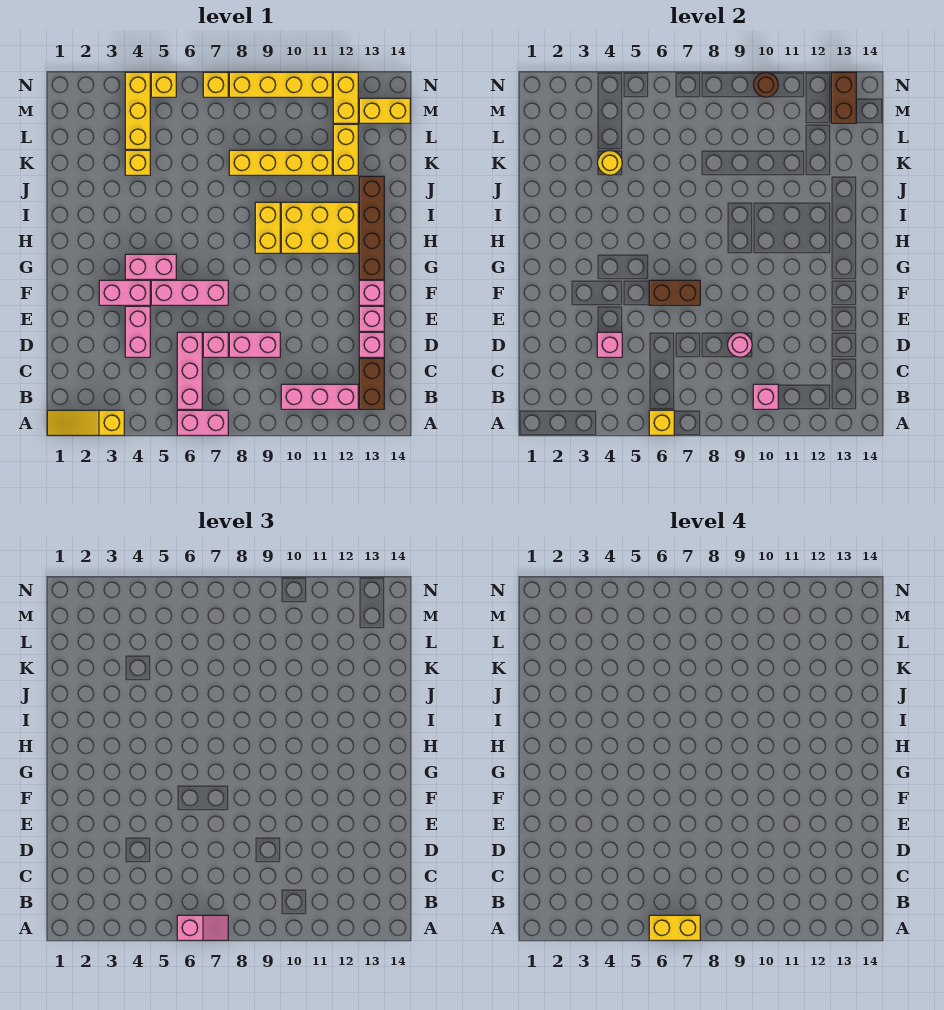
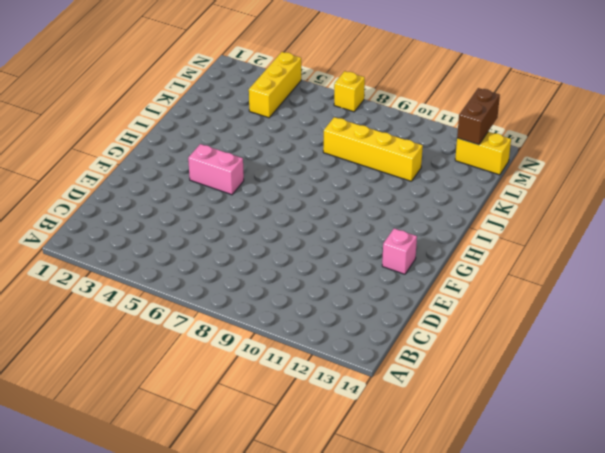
none -> yellow slope A1:A3 level 1 top 3
none -> pink brick A6:A7 level 1
none -> pink brick B6:D6 level 1
none -> pink brick B10:B12 level 1

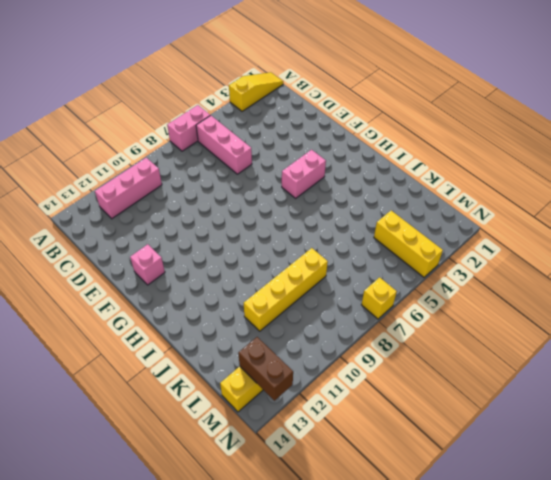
none -> brown brick B13:C13 level 1
none -> pink brick D4:E4 level 1
none -> pink brick D7 level 1
none -> pink brick D8:D9 level 1

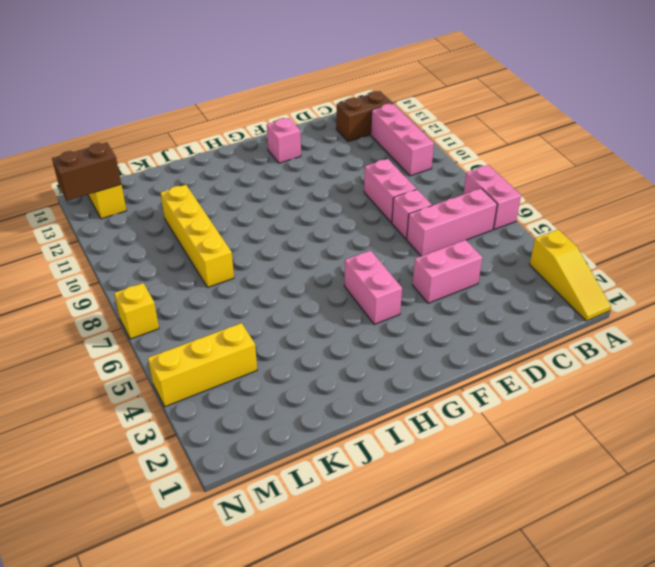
none -> pink brick D13 level 1
none -> pink brick E13 level 1
none -> pink brick F3:F4 level 1
none -> pink brick F5:F7 level 1

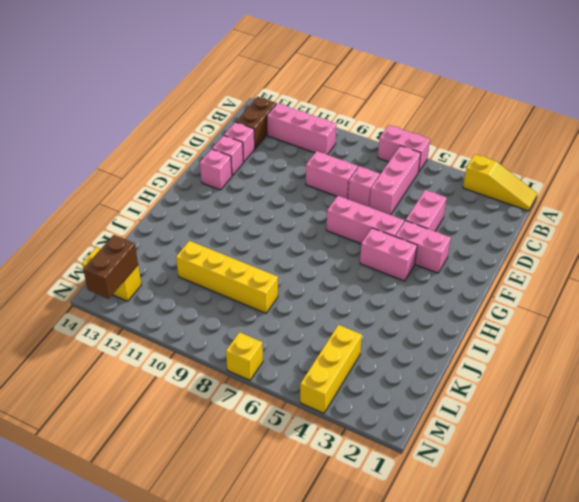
none -> brown brick G13:J13 level 1
none -> yellow brick H9:I9 level 1
none -> yellow brick H10:I12 level 1
none -> yellow brick K4 level 1

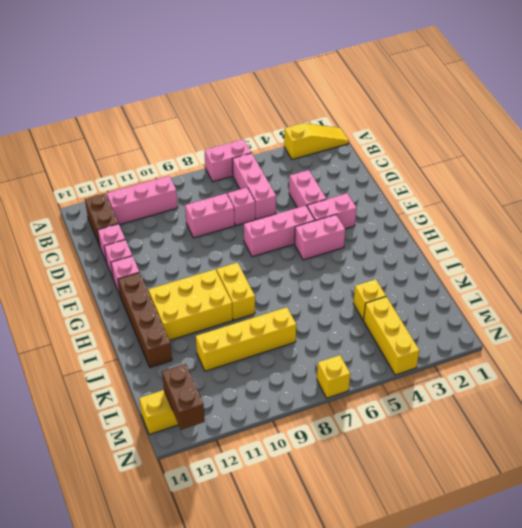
none -> yellow brick K12:L12 level 1
none -> yellow brick M12:N12 level 1
none -> yellow brick N5 level 1
none -> yellow brick N8:N11 level 1

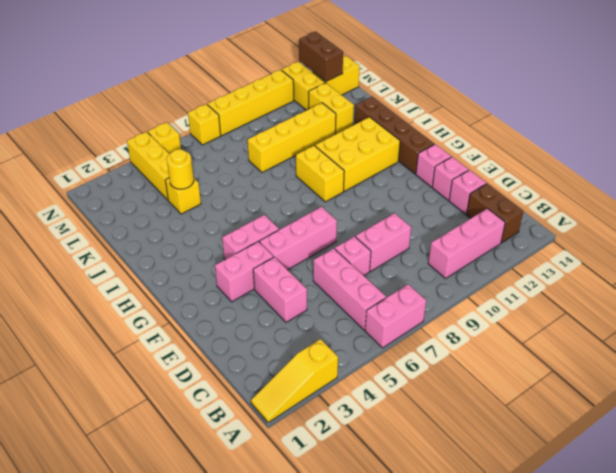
none -> yellow brick A6 level 2
none -> pink brick B10 level 2
none -> pink brick D4 level 2
none -> pink round brick D9 level 2

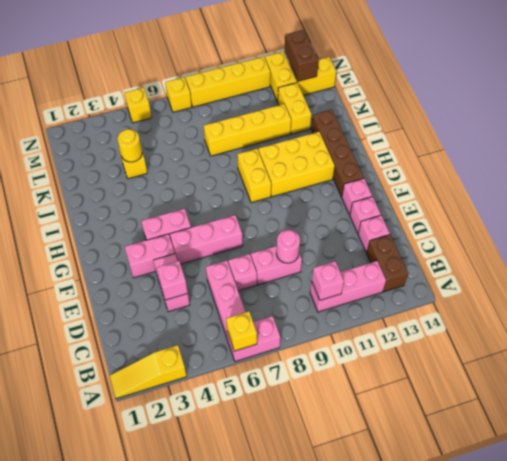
none -> yellow brick L4:N4 level 1
none -> brown brick F6:F7 level 2
none -> brown round brick N10 level 2
none -> pink slope A6:A7 level 3 top 6

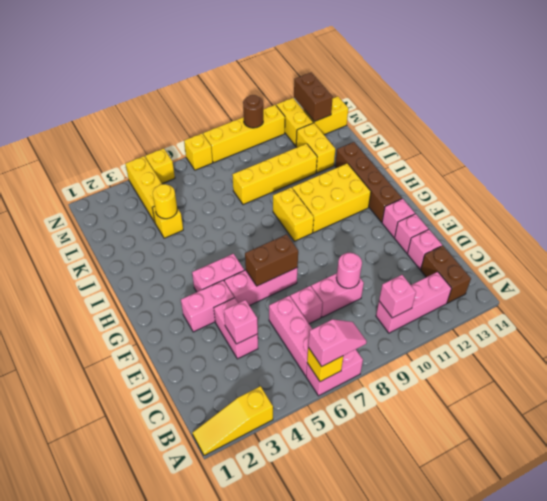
none -> yellow brick A6:A7 level 4

